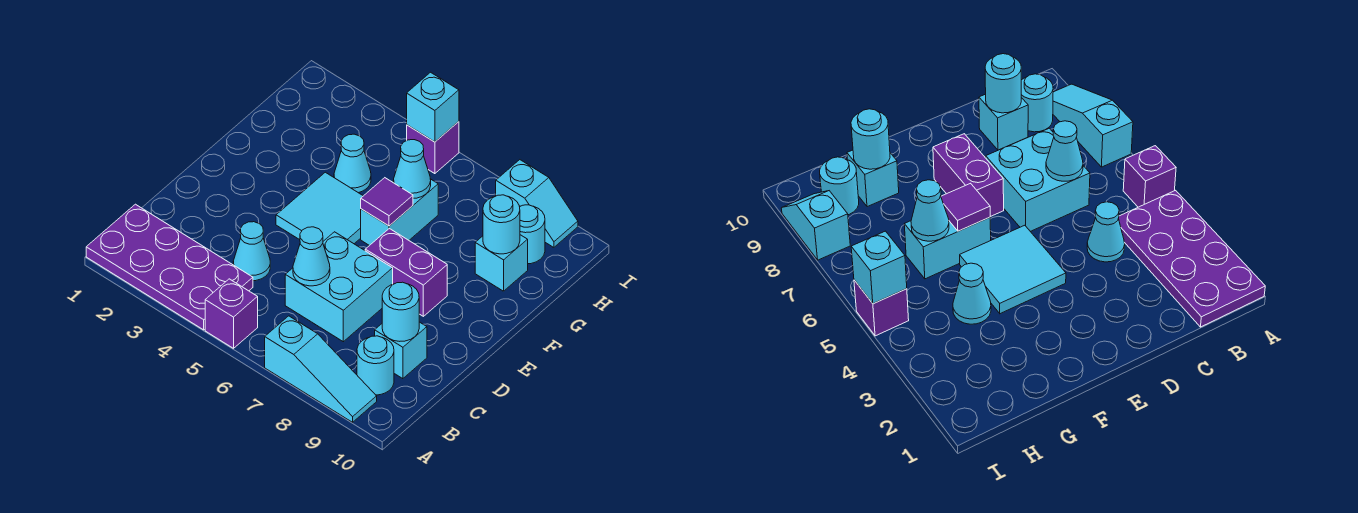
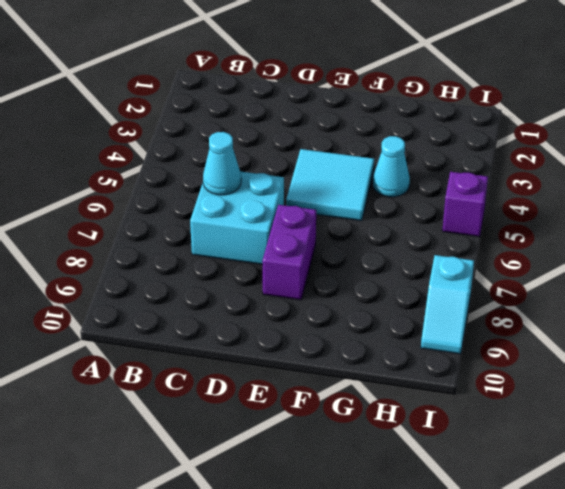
none -> purple plate A1:B4 level 1
none -> purple brick A5 level 1
none -> cyan slope A7:A9 level 1 top 7

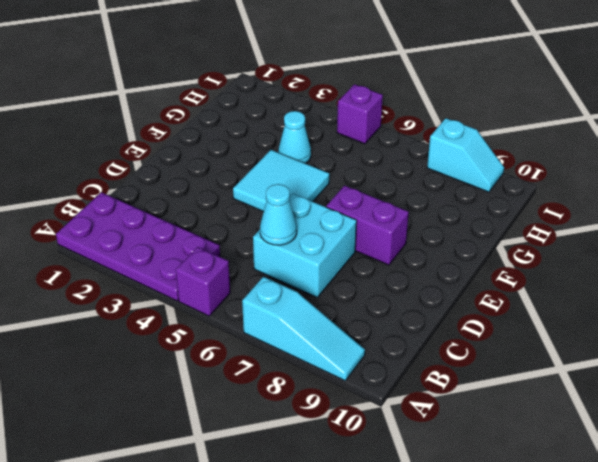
none -> cyan round brick B9 level 1
none -> cyan cone C4 level 1
none -> cyan brick C9 level 1

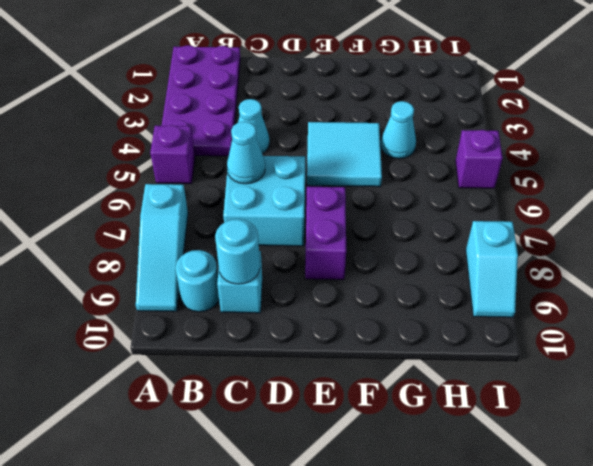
none -> cyan brick F6:G6 level 1
none -> cyan brick G9 level 1
none -> cyan round brick H9 level 1

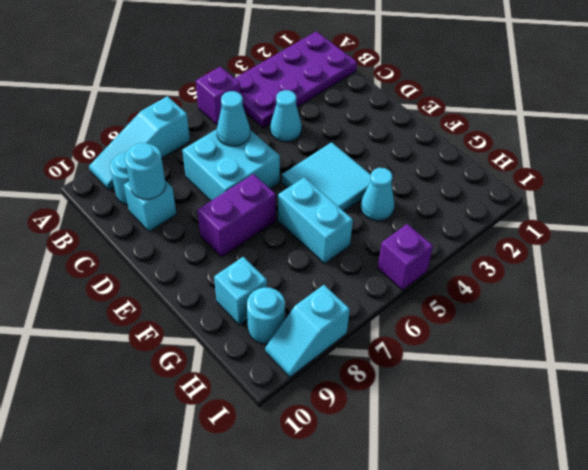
none -> purple tile F6 level 2
none -> cyan cone G6 level 2
none -> cyan round brick G9 level 2

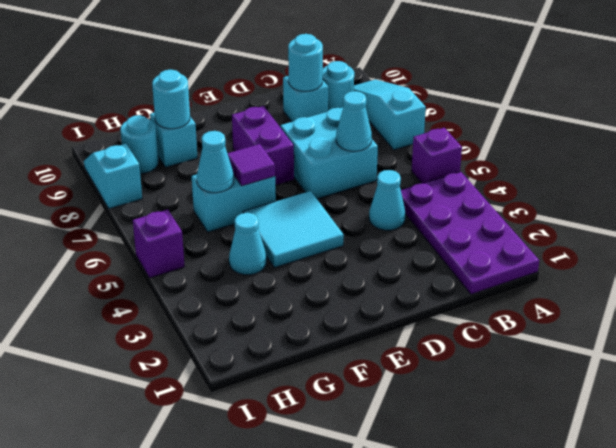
none -> cyan brick I5 level 2

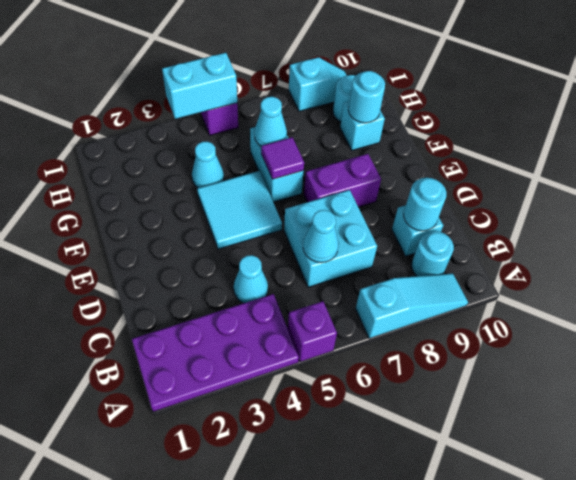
cyan brick I4:I5 level 2 -> cyan brick I5 level 2

